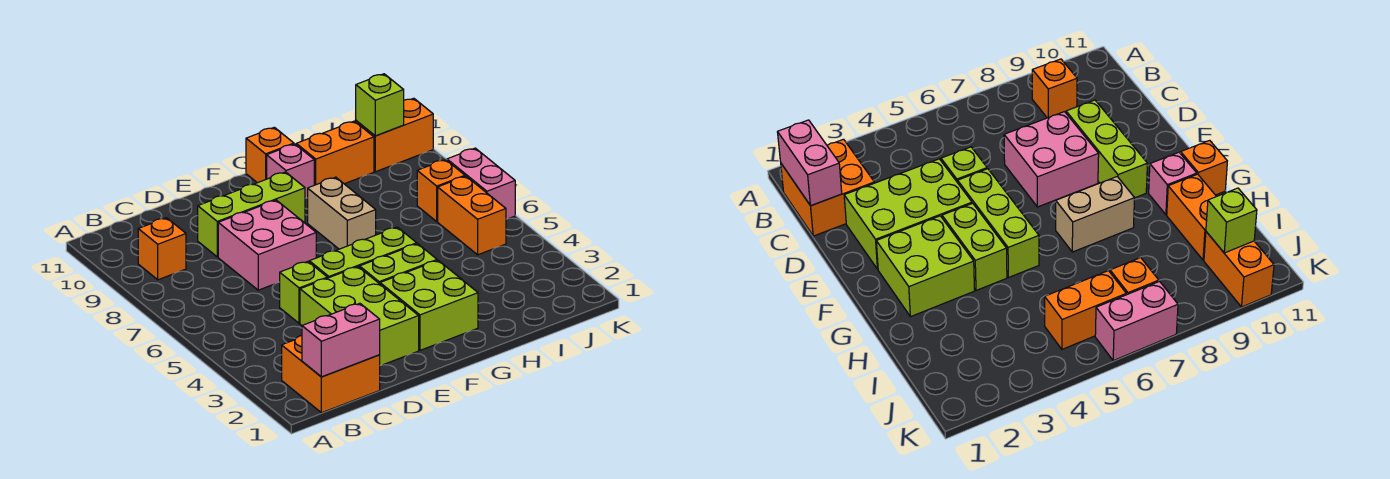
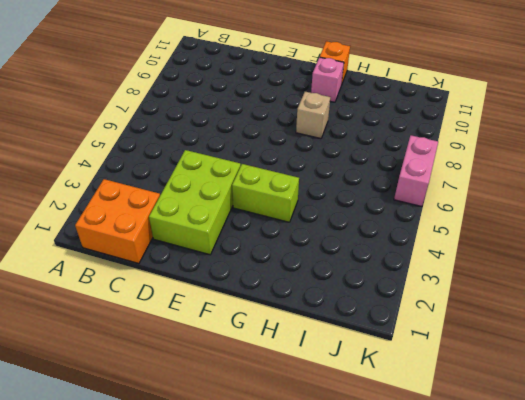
tan brick G8 level 1 -> tan brick G7:G8 level 1
none -> orange brick B9 level 1
none -> lime brick D5 level 1
none -> pink brick D7:E8 level 1

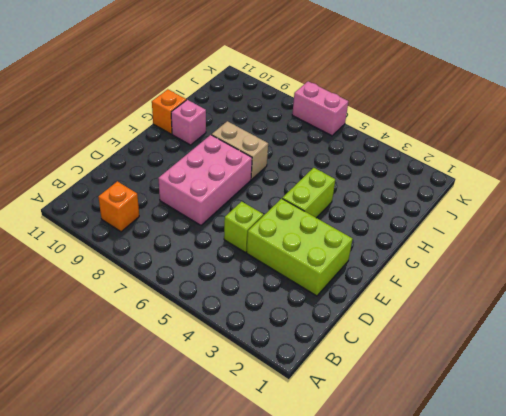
pink brick D7:F8 level 1 -> pink brick D7:E8 level 1
none -> orange brick B1:C2 level 1
none -> lime brick D9:F9 level 1
none -> lime brick E5:G5 level 1

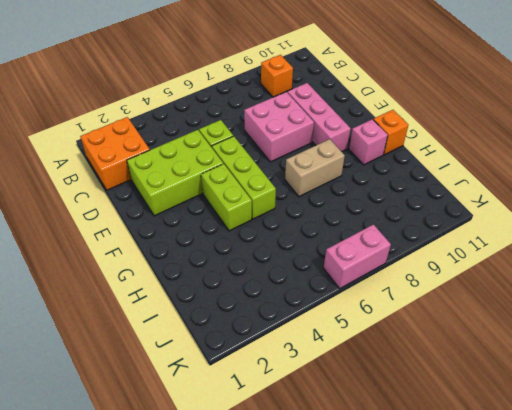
pink brick D9:F9 level 1 -> lime brick D9:F9 level 1
none -> lime brick F2:G3 level 1
none -> orange brick H10:I10 level 1
none -> orange brick J5:J6 level 1

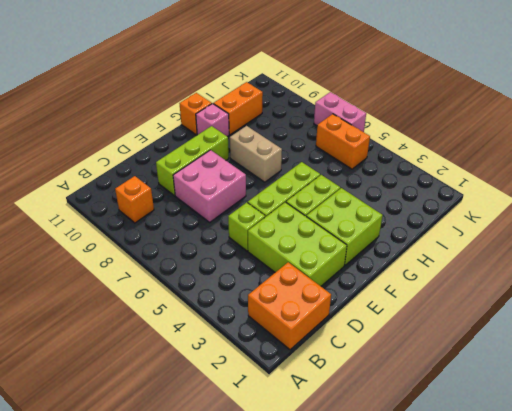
none -> orange brick J7 level 1
none -> orange brick J10:K10 level 1
none -> pink brick B1:C1 level 2

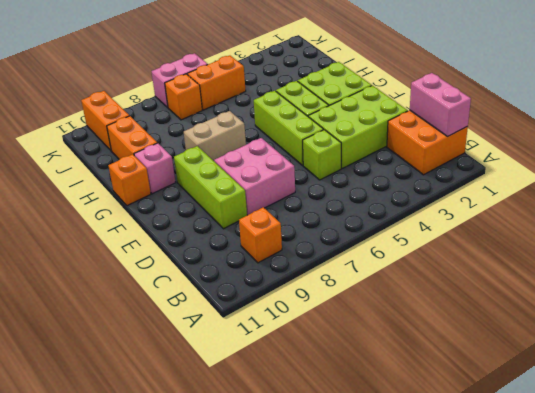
none -> lime brick J10 level 2

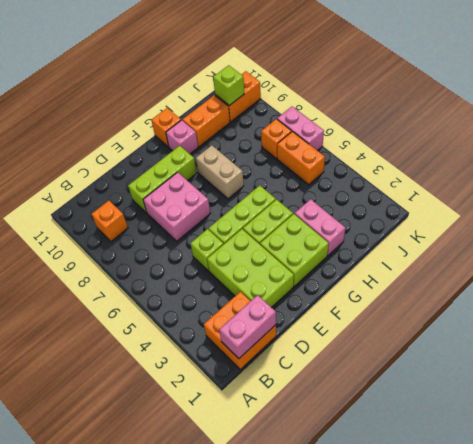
pink brick H2:H3 level 1 -> none

